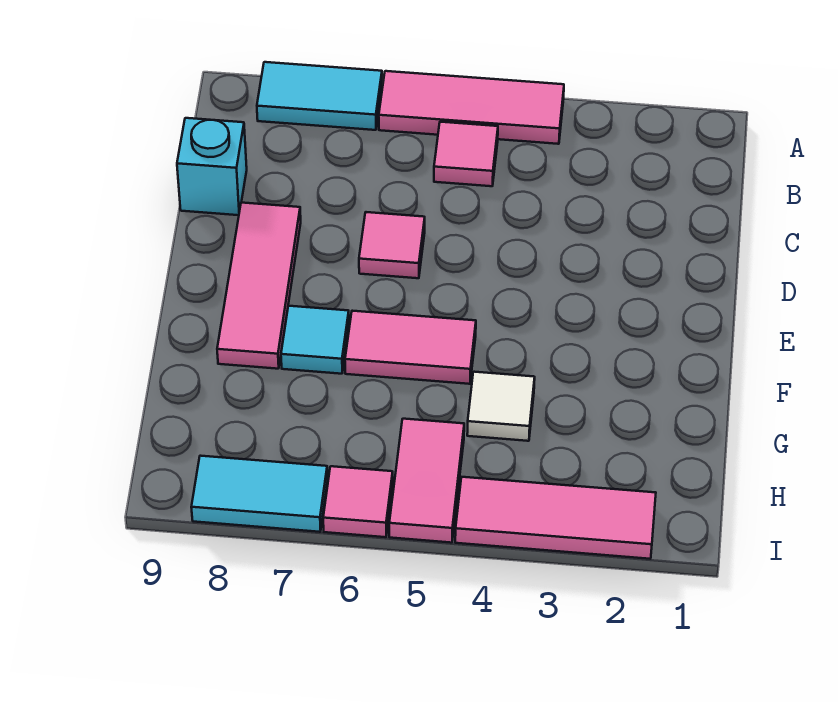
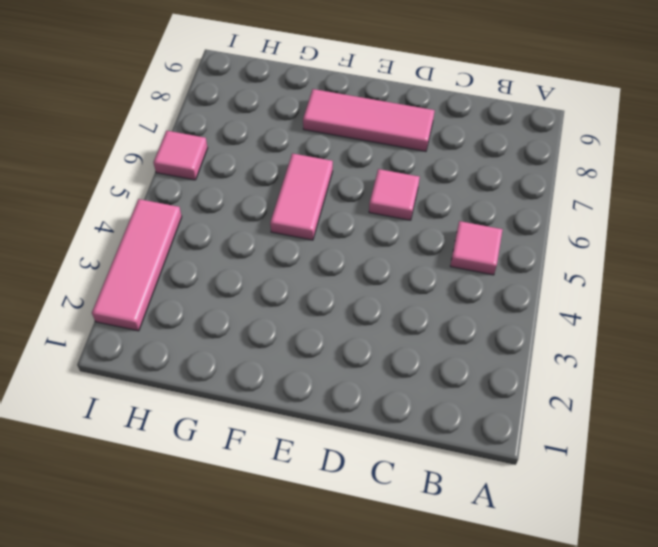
none -> pink tile A4:A6 level 1
none -> cyan tile A7:A8 level 1
none -> cyan brick C9 level 1

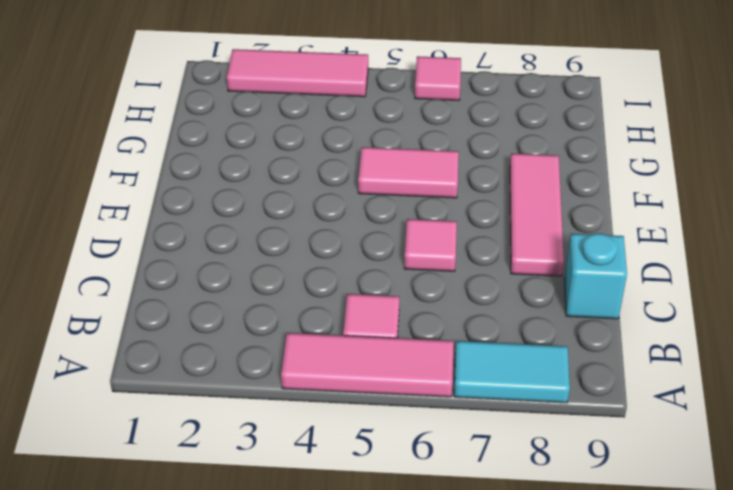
none -> cyan tile F7 level 1
none -> white tile G4 level 1
none -> pink tile H5:I5 level 1

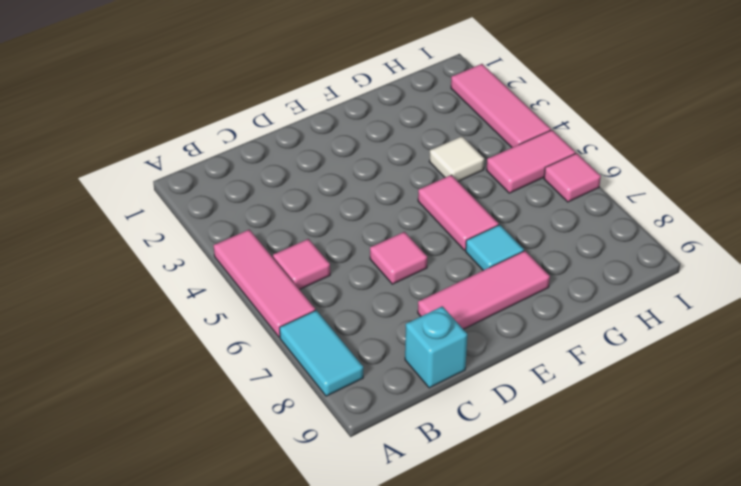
none -> cyan tile I7:I8 level 1

